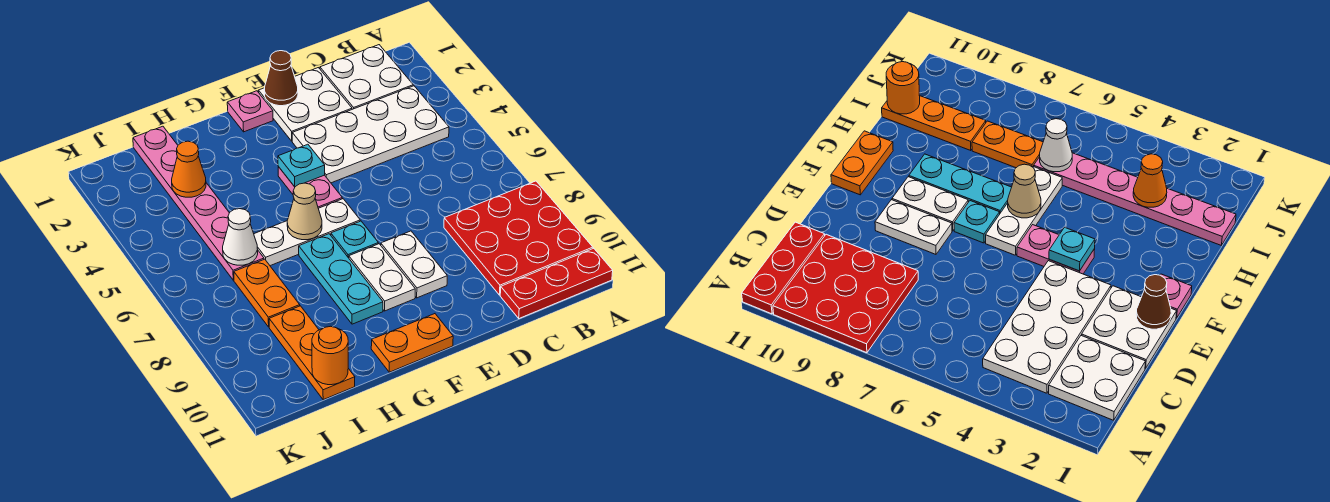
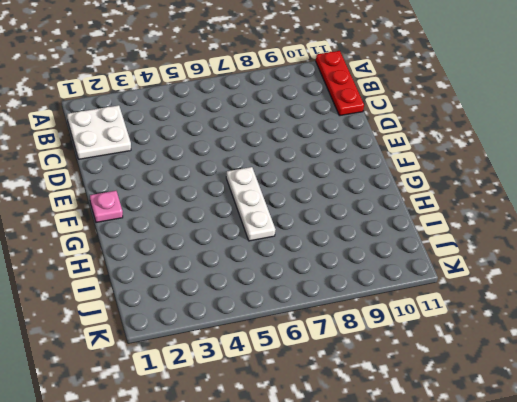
none -> red plate A8:C10 level 1
none -> white plate B3:E4 level 1
none -> white plate D1:E2 level 1

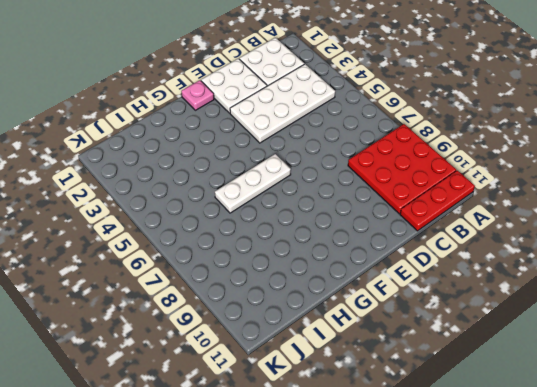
none -> white plate E8:E9 level 1
none -> pink plate F4:F5 level 1
none -> cyan plate F7 level 1

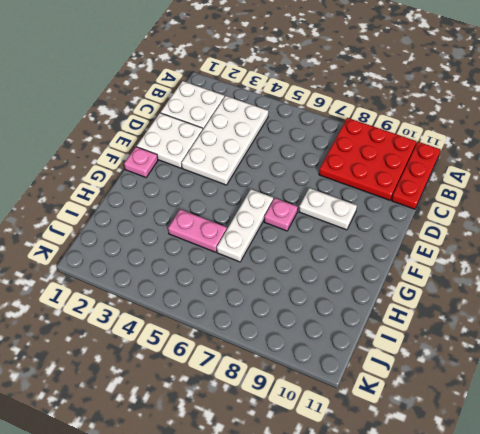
pink plate F7 level 1 -> cyan plate F7 level 1
pink plate H4:H5 level 1 -> pink plate F4:F5 level 1
none -> white plate F8:F9 level 1
none -> orange plate F11:G11 level 1
none -> cyan plate G7:G9 level 1

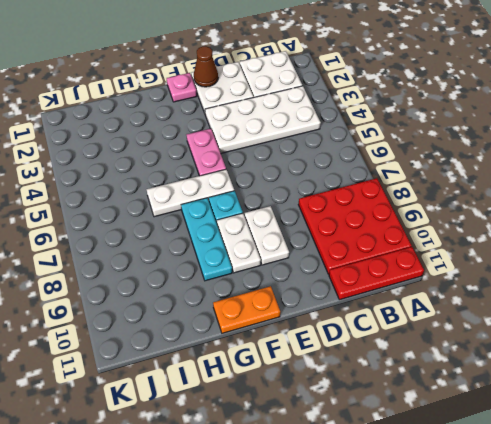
none -> pink plate I1:I6 level 1
none -> orange plate I7:I8 level 1
none -> orange plate I9:I11 level 1

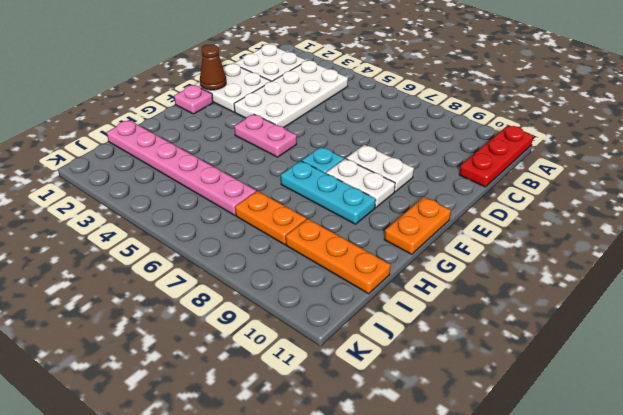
none -> red plate A8:C10 level 1
none -> white plate F6:H6 level 1
none -> cyan plate F4 level 2

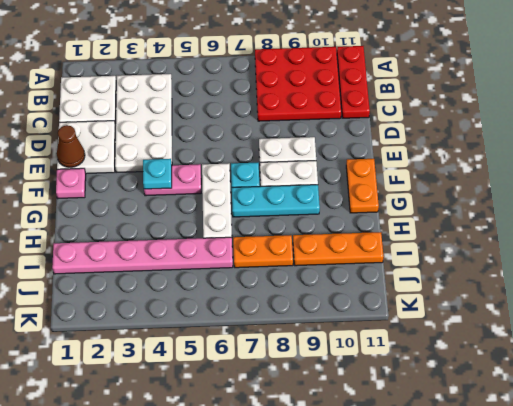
none -> tan cone G6 level 2
none -> orange cone I3 level 2
none -> white cone I6 level 2

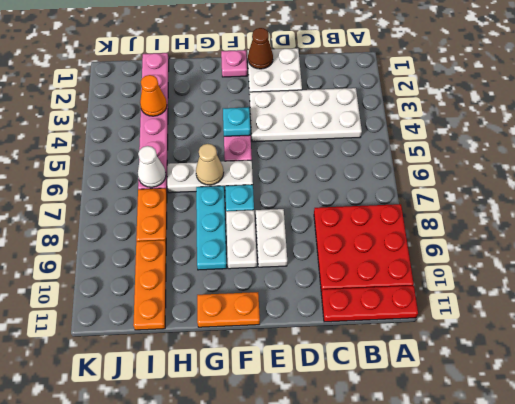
none -> white plate B1:C2 level 1
none -> orange round brick I11 level 2

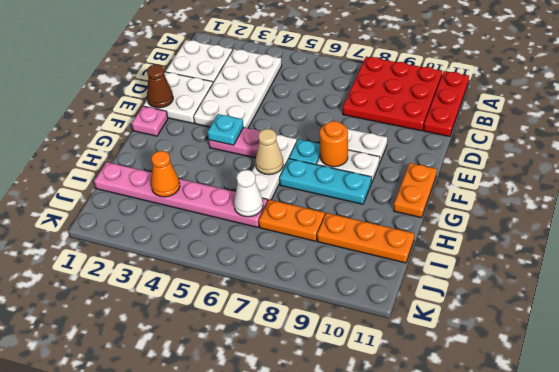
orange round brick F8 level 2 -> orange round brick I11 level 2

